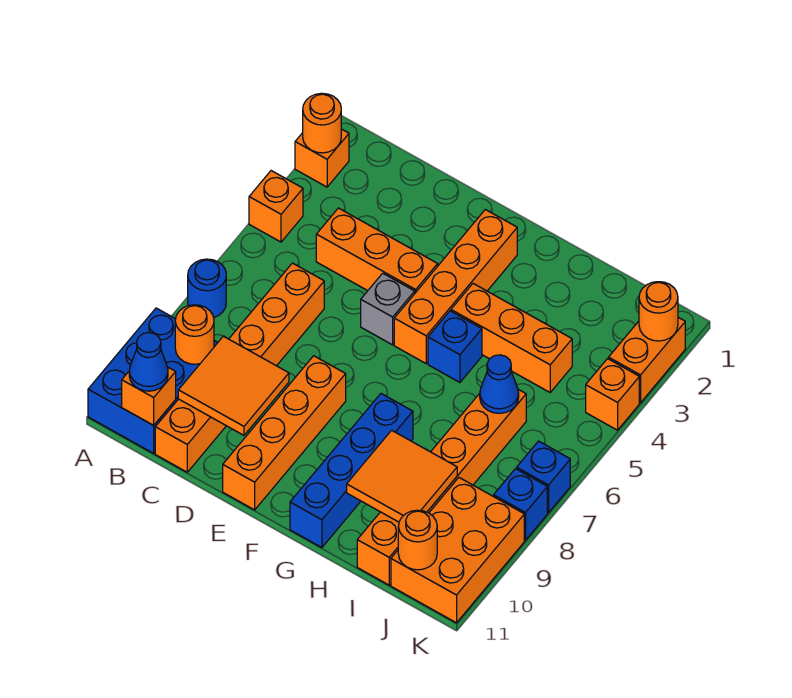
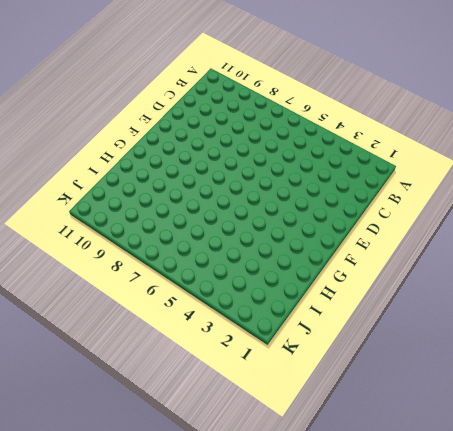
none -> orange brick A2 level 1
none -> orange brick A4 level 1
none -> blue round brick A7 level 1

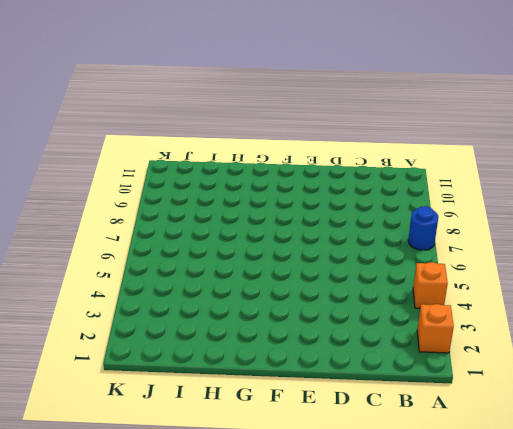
none -> blue brick A9:B11 level 1
none -> orange brick C4:E4 level 1
none -> orange brick C6:C11 level 1

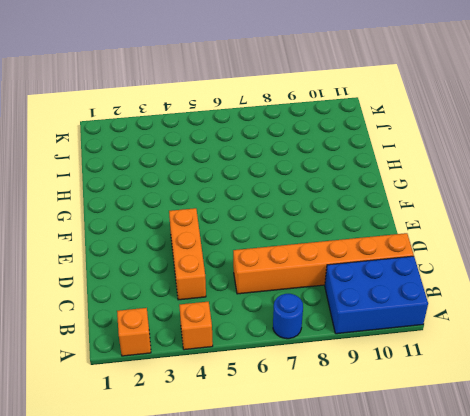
none -> grey brick E5 level 1
none -> orange brick E8:E11 level 1
none -> orange brick F2:F5 level 1

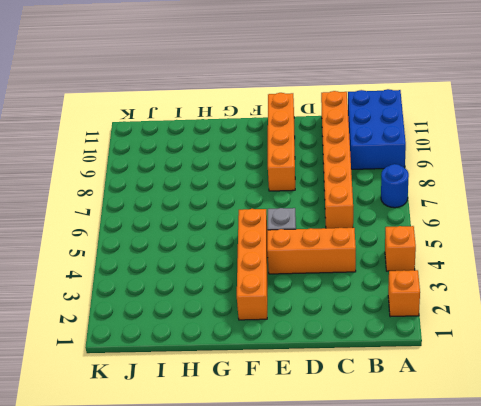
none -> orange brick G4:I4 level 1
none -> blue brick G5 level 1
none -> blue brick G8:G11 level 1

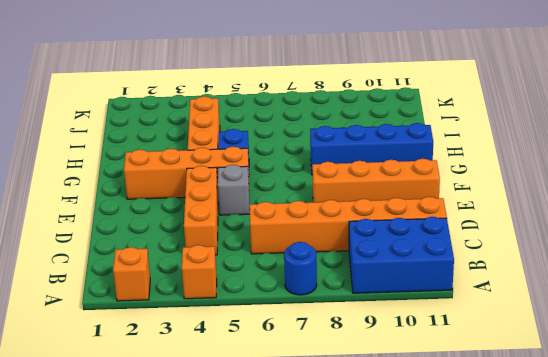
none -> orange brick I6:I11 level 1
none -> orange brick J9:K11 level 1
none -> orange brick K2:K3 level 1

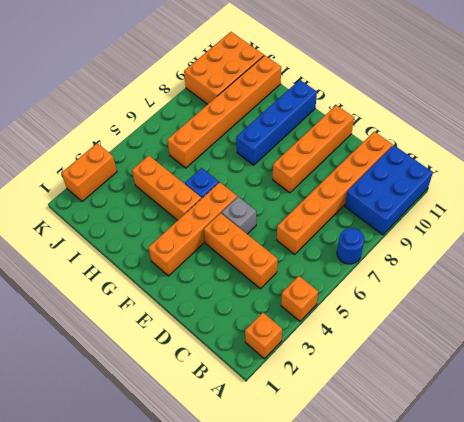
none -> orange brick K4 level 1
none -> blue brick K7 level 1
none -> blue brick K8 level 1

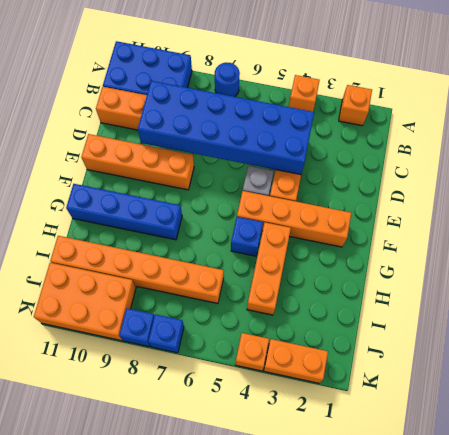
blue brick C4:D9 level 2 -> orange tile C9:D10 level 2
none -> orange round brick A2 level 2
none -> orange round brick B9 level 2
none -> orange brick B11 level 2

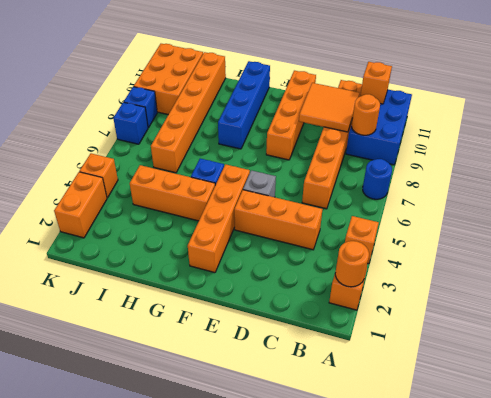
none -> orange tile H9:I10 level 2
none -> blue cone I6 level 2
none -> orange round brick J11 level 2

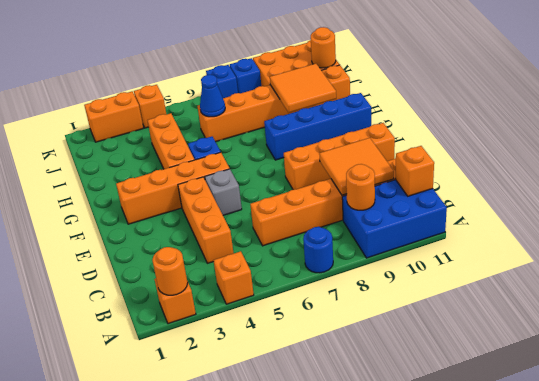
none -> orange round brick K2 level 2
none -> blue cone B11 level 3

